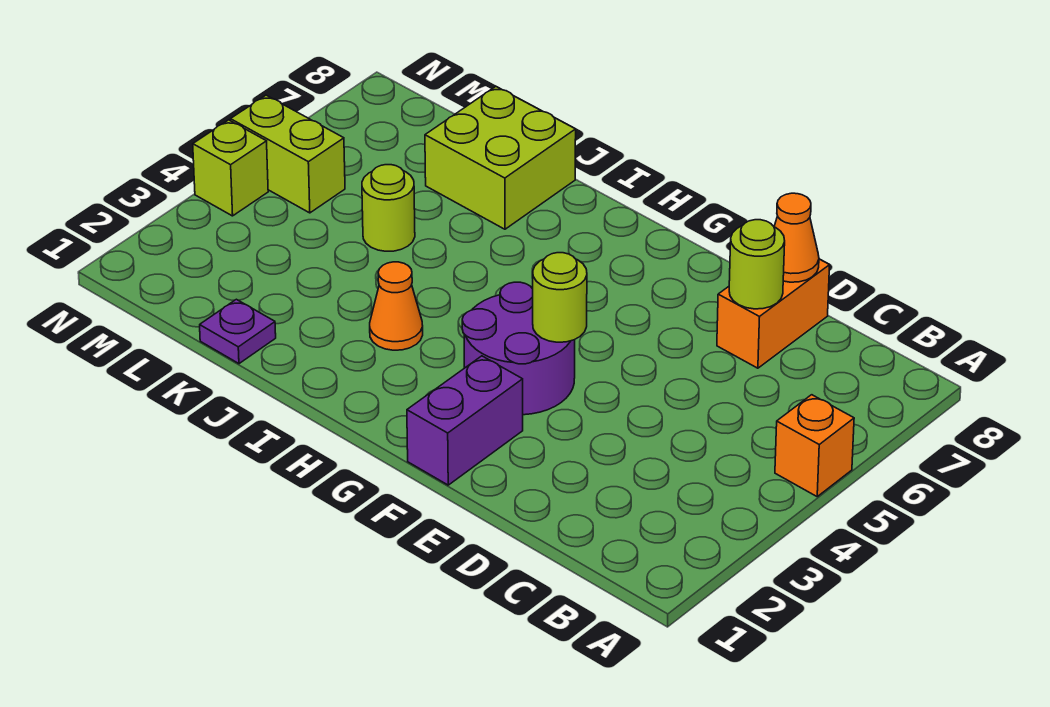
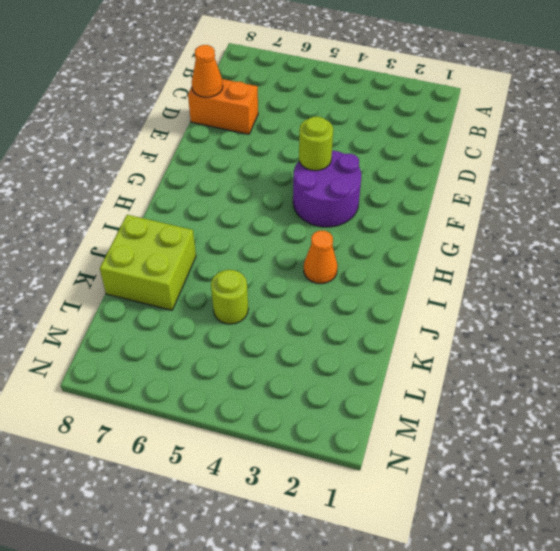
none -> orange brick A5 level 1
none -> purple brick F1:F2 level 1
none -> purple plate K1 level 1

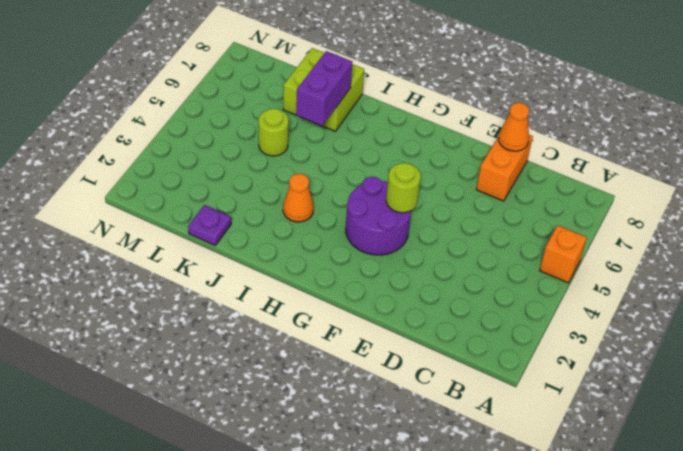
purple brick J6:J7 level 2 -> purple brick F1:F2 level 1
none -> lime brick M5:N5 level 1
none -> lime brick N4 level 1
none -> lime round brick D7 level 2

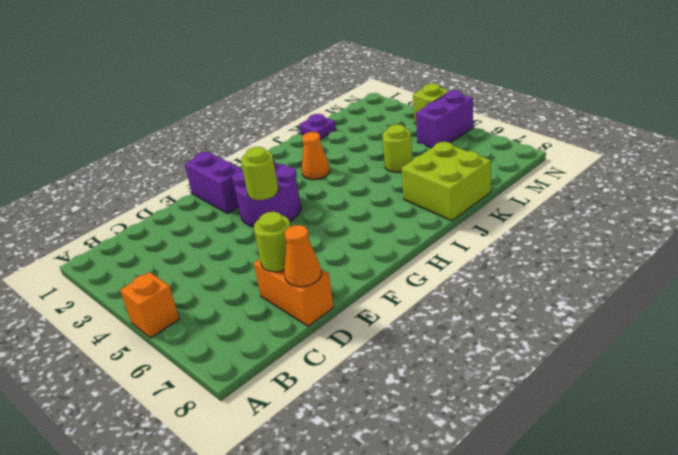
purple brick M5:N5 level 1 -> lime brick M5:N5 level 1

